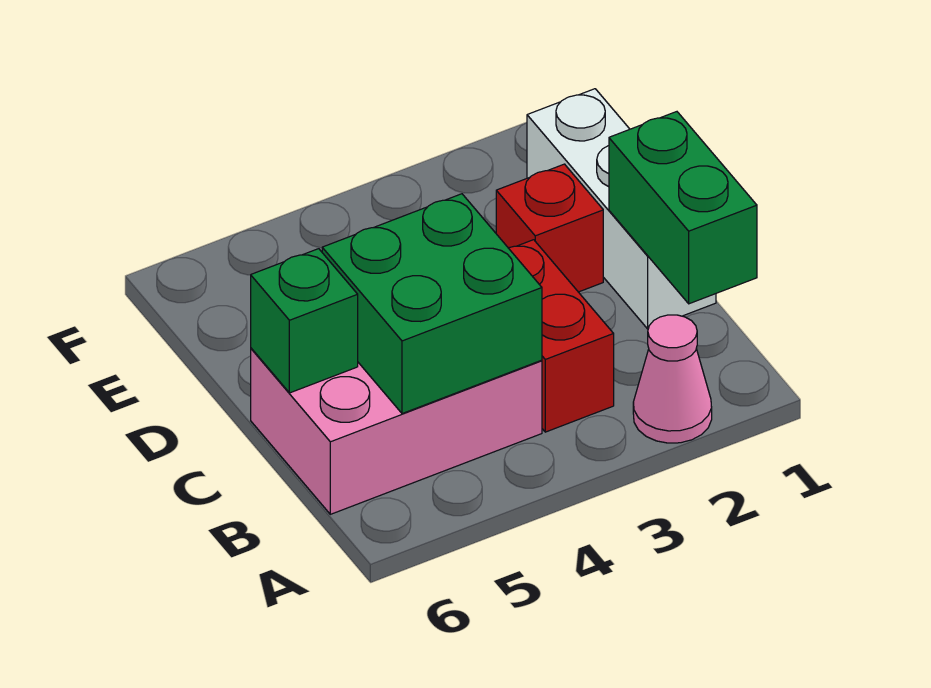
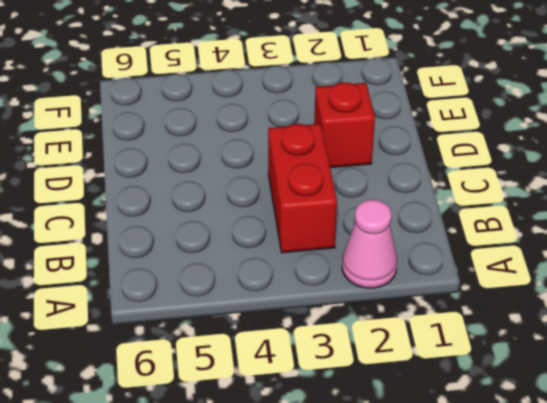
none -> pink brick B4:C6 level 1
none -> white brick C1:E1 level 1

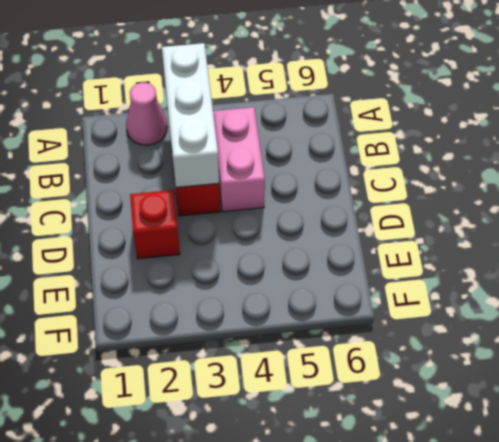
white brick A3:C3 level 2 -> white brick C1:E1 level 1
pink brick B4:C4 level 1 -> pink brick B4:C6 level 1
none -> green brick B1:C1 level 2
none -> green brick B4:C5 level 2

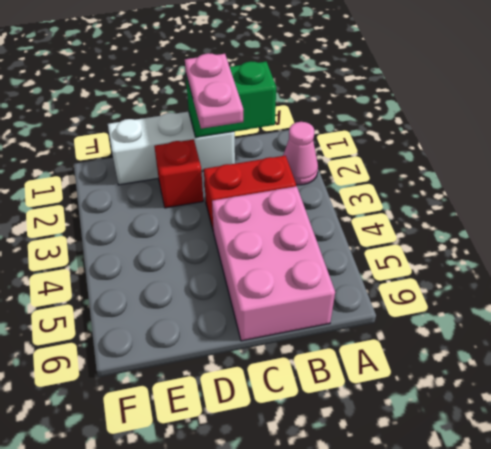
pink plate C1:C2 level 3 -> none
none -> green brick B4:C5 level 2
none -> green brick C6 level 2

